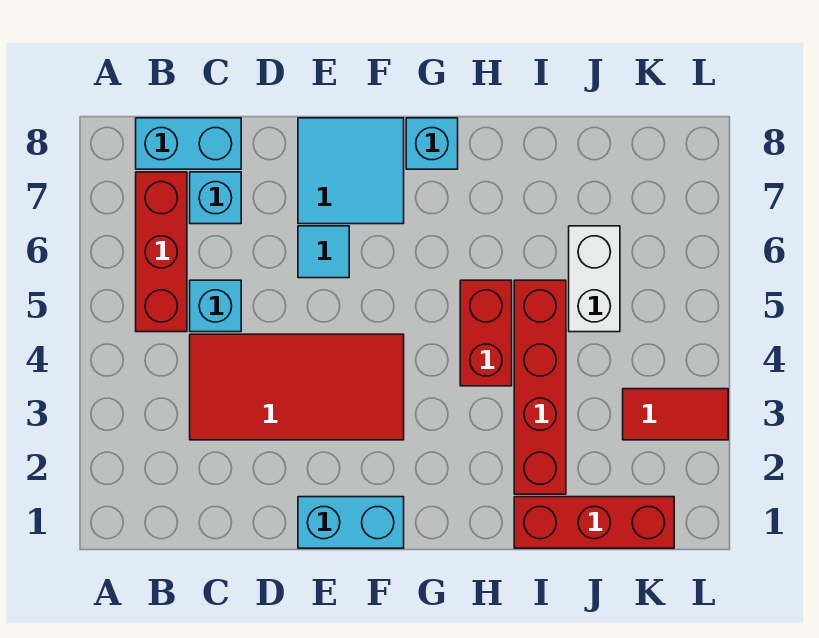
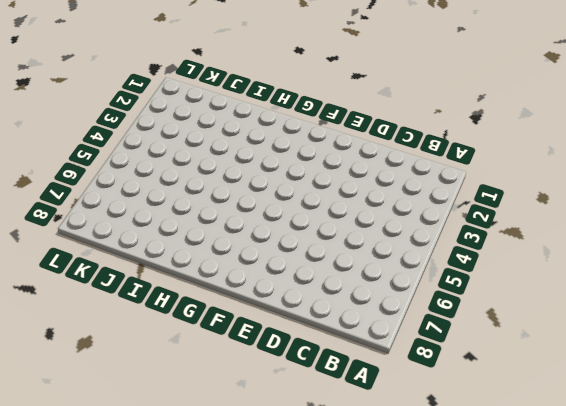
none -> red brick B5:B7 level 1
none -> cyan brick B8:C8 level 1
none -> red tile C3:F4 level 1

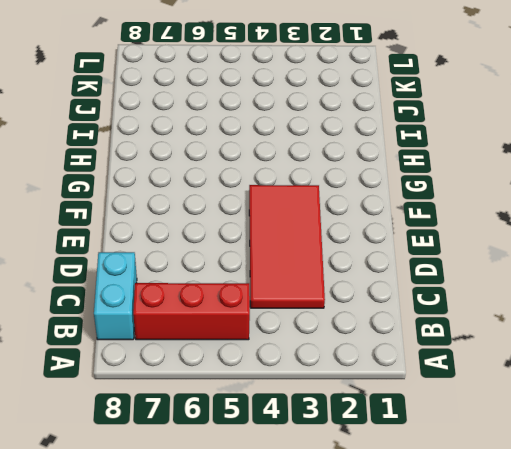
none -> cyan brick C5 level 1
none -> cyan brick C7 level 1
none -> cyan brick E1:F1 level 1

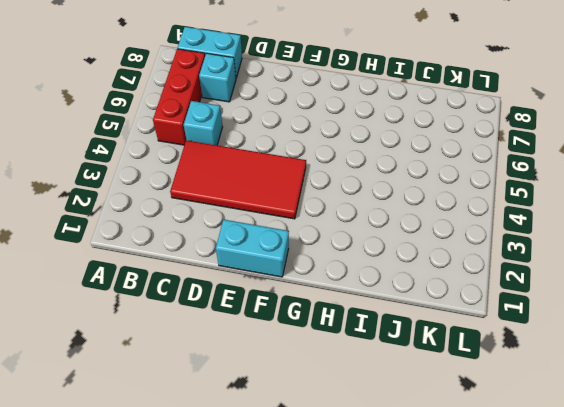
none -> cyan tile E6 level 1
none -> cyan tile E7:F8 level 1
none -> cyan brick G8 level 1

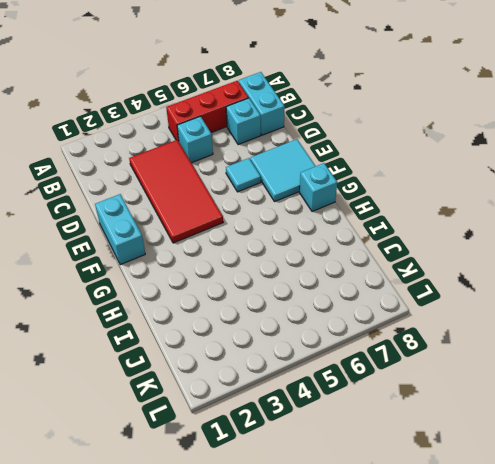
none -> red brick H4:H5 level 1
none -> red brick I1:K1 level 1
none -> red brick I2:I5 level 1

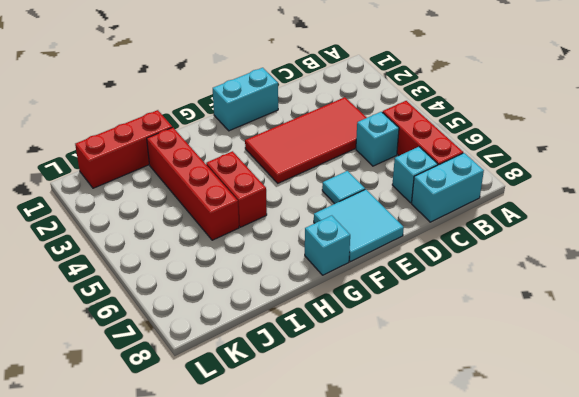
none -> white brick J5:J6 level 1
none -> red tile K3:L3 level 1

